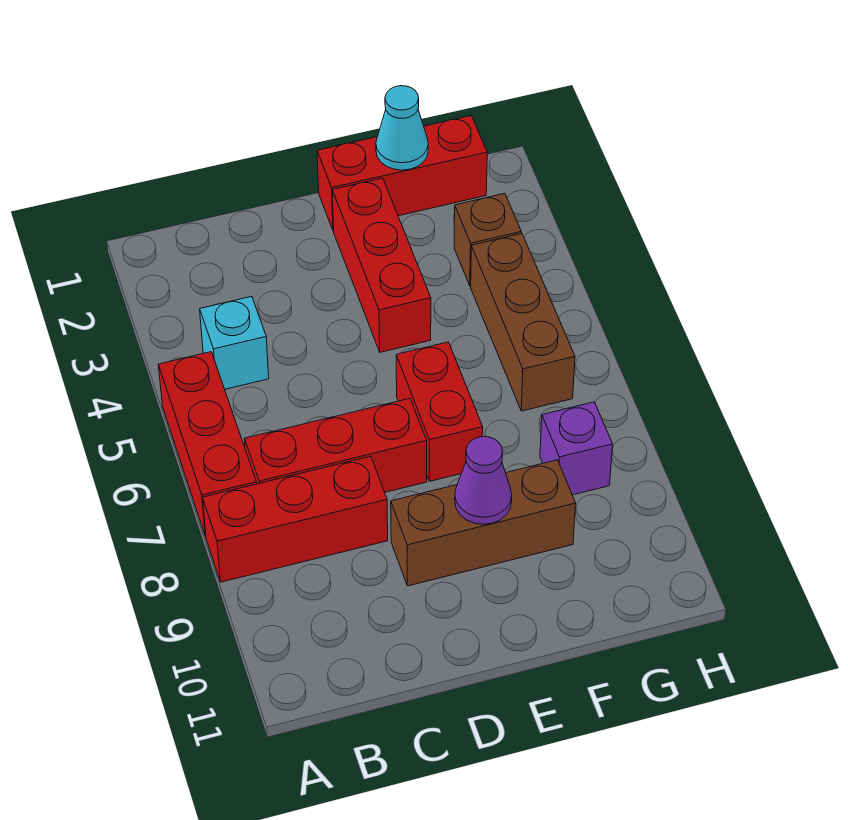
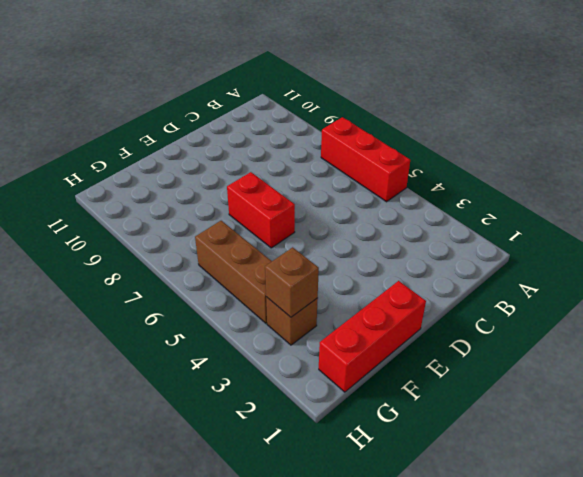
brown brick G3 level 2 -> none
none -> red brick A8:C8 level 1
none -> cyan brick B4 level 1
none -> red brick B7:D7 level 1

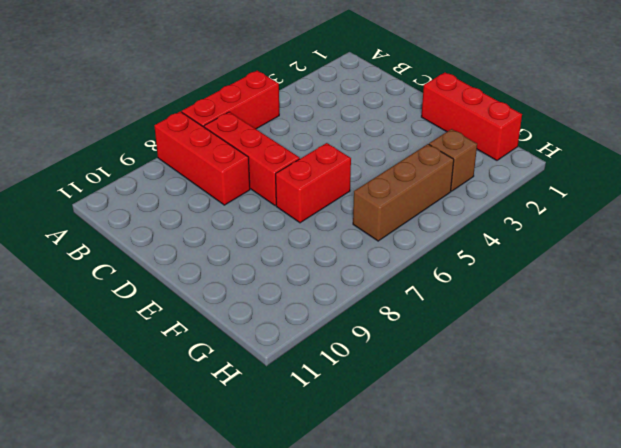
none -> cyan brick B4 level 1
none -> brown brick D9:F9 level 1
none -> red brick E2:E4 level 1

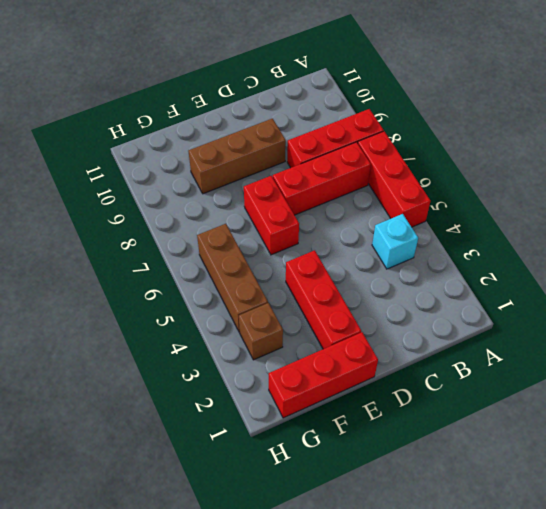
none -> purple brick G8 level 1
none -> purple cone E9 level 2
none -> cyan cone F1 level 2

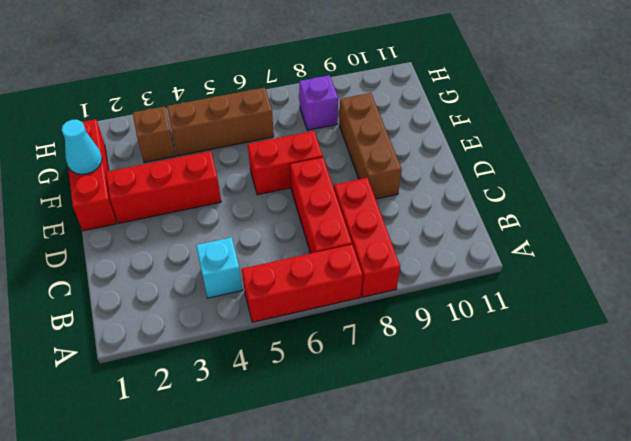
none -> purple cone E9 level 2

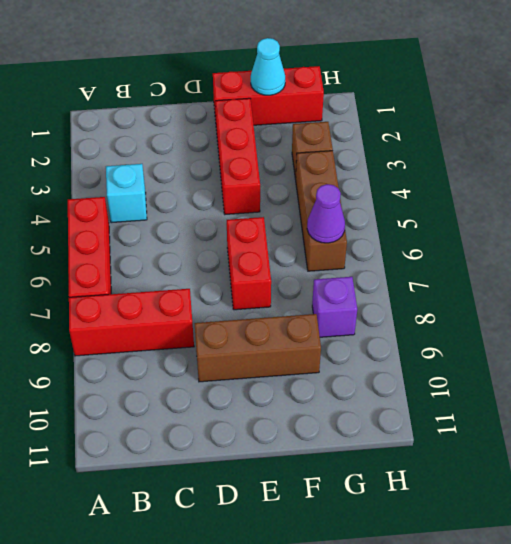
purple cone G6 level 2 -> purple cone E9 level 2
none -> red brick B7:D7 level 1

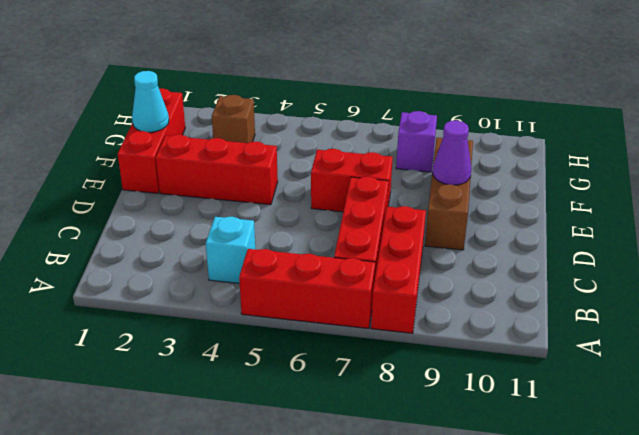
none -> brown brick G4:G6 level 1

